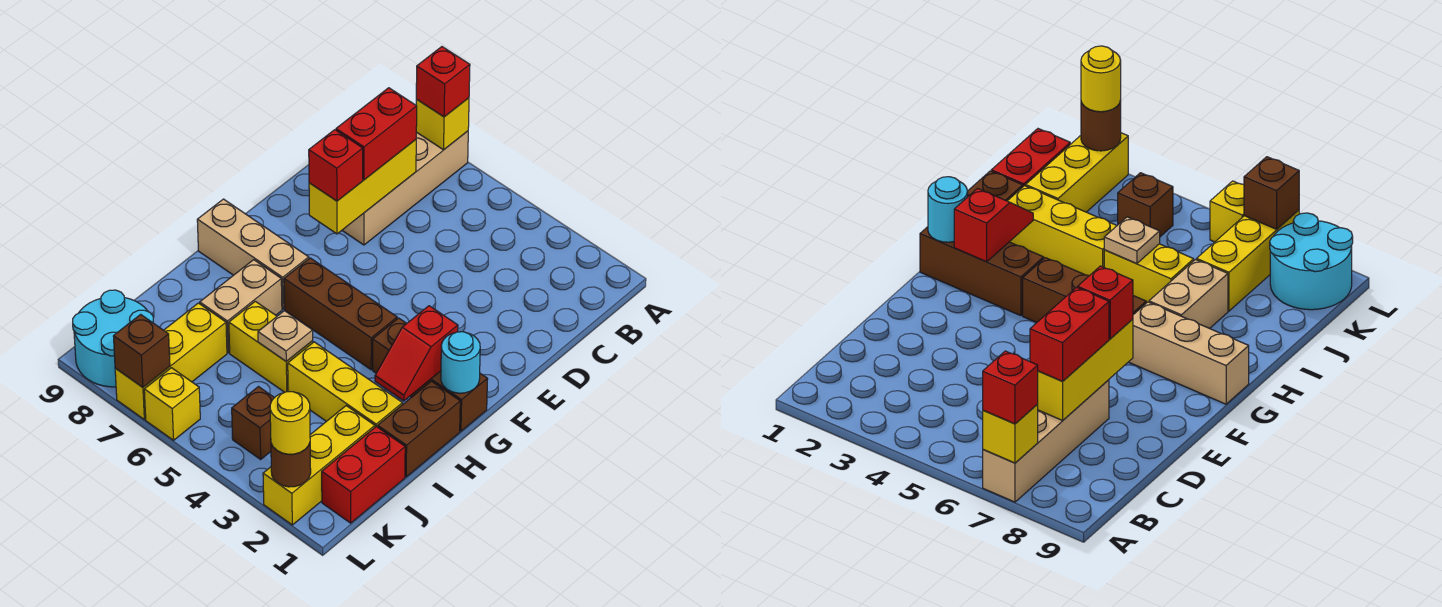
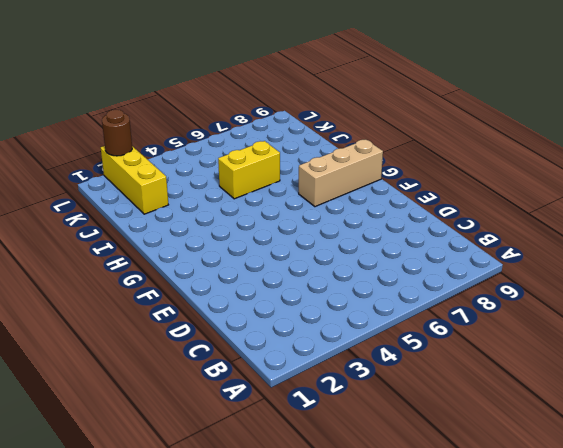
none -> tan brick A7:D7 level 1
none -> brown brick G1:G3 level 1
none -> brown brick G4:G6 level 1

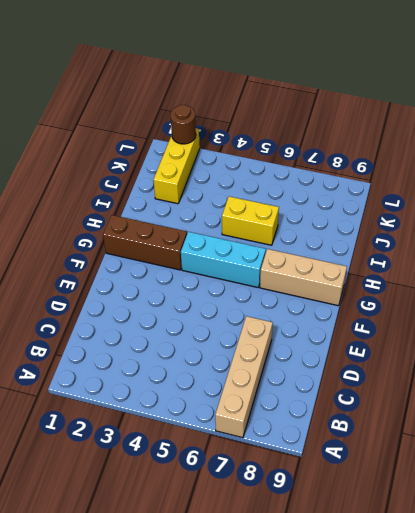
cyan brick G4:G6 level 1 -> brown brick G4:G6 level 1
none -> brown brick H1:I1 level 1
none -> tan brick H7:I7 level 1
none -> yellow brick I2:I4 level 1

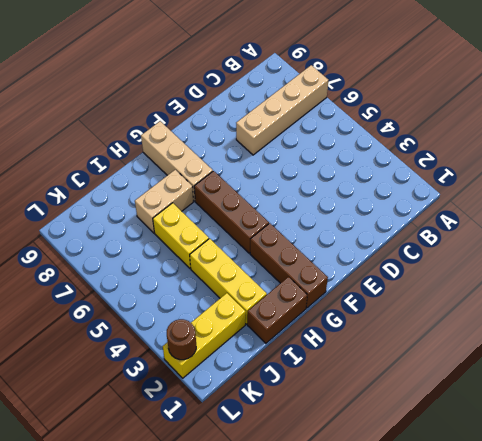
none -> red brick J1:K1 level 1
none -> yellow brick J7:L7 level 1
none -> brown brick K4 level 1

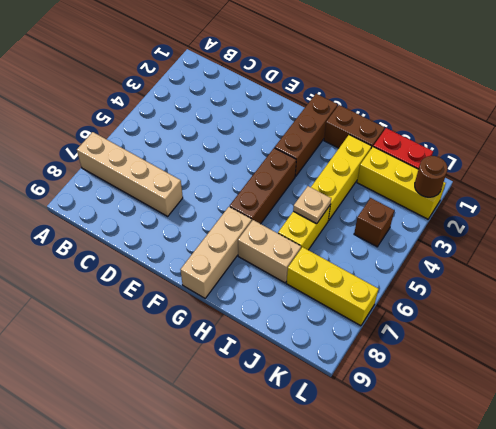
none -> cyan round brick K8:L9 level 1
none -> yellow brick L6 level 1
none -> yellow brick A7 level 2

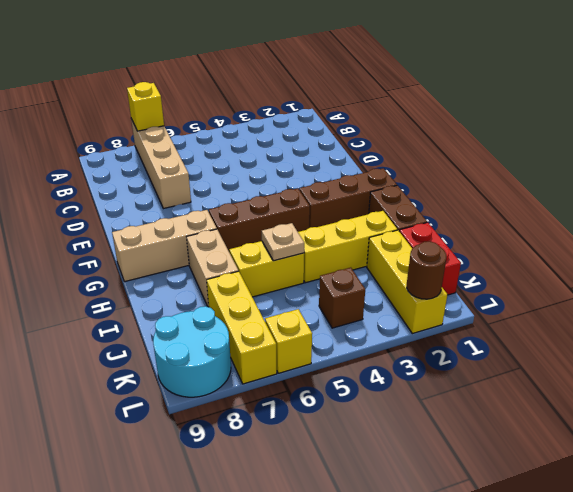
none -> yellow brick C7:E7 level 2
none -> cyan round brick G1 level 2
none -> red slope G2:H2 level 2 top G

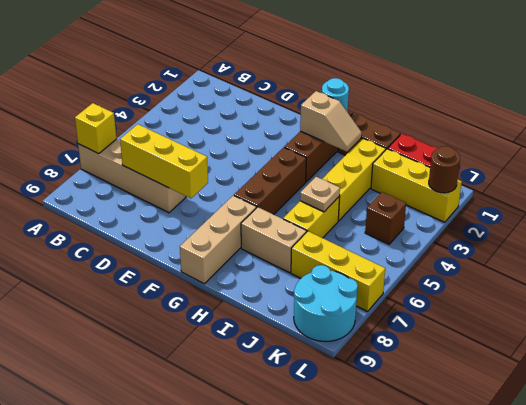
tan slope G2:H2 level 2 top G -> red slope G2:H2 level 2 top G
none -> yellow brick L6 level 1
none -> brown brick L7 level 2
none -> red brick A7 level 3

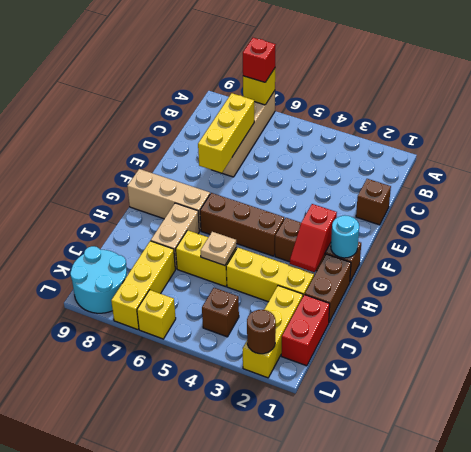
brown brick D1 level 1 -> brown brick L7 level 2
none -> red brick C7:D7 level 3
none -> red brick E7 level 3
none -> yellow round brick L2 level 3

